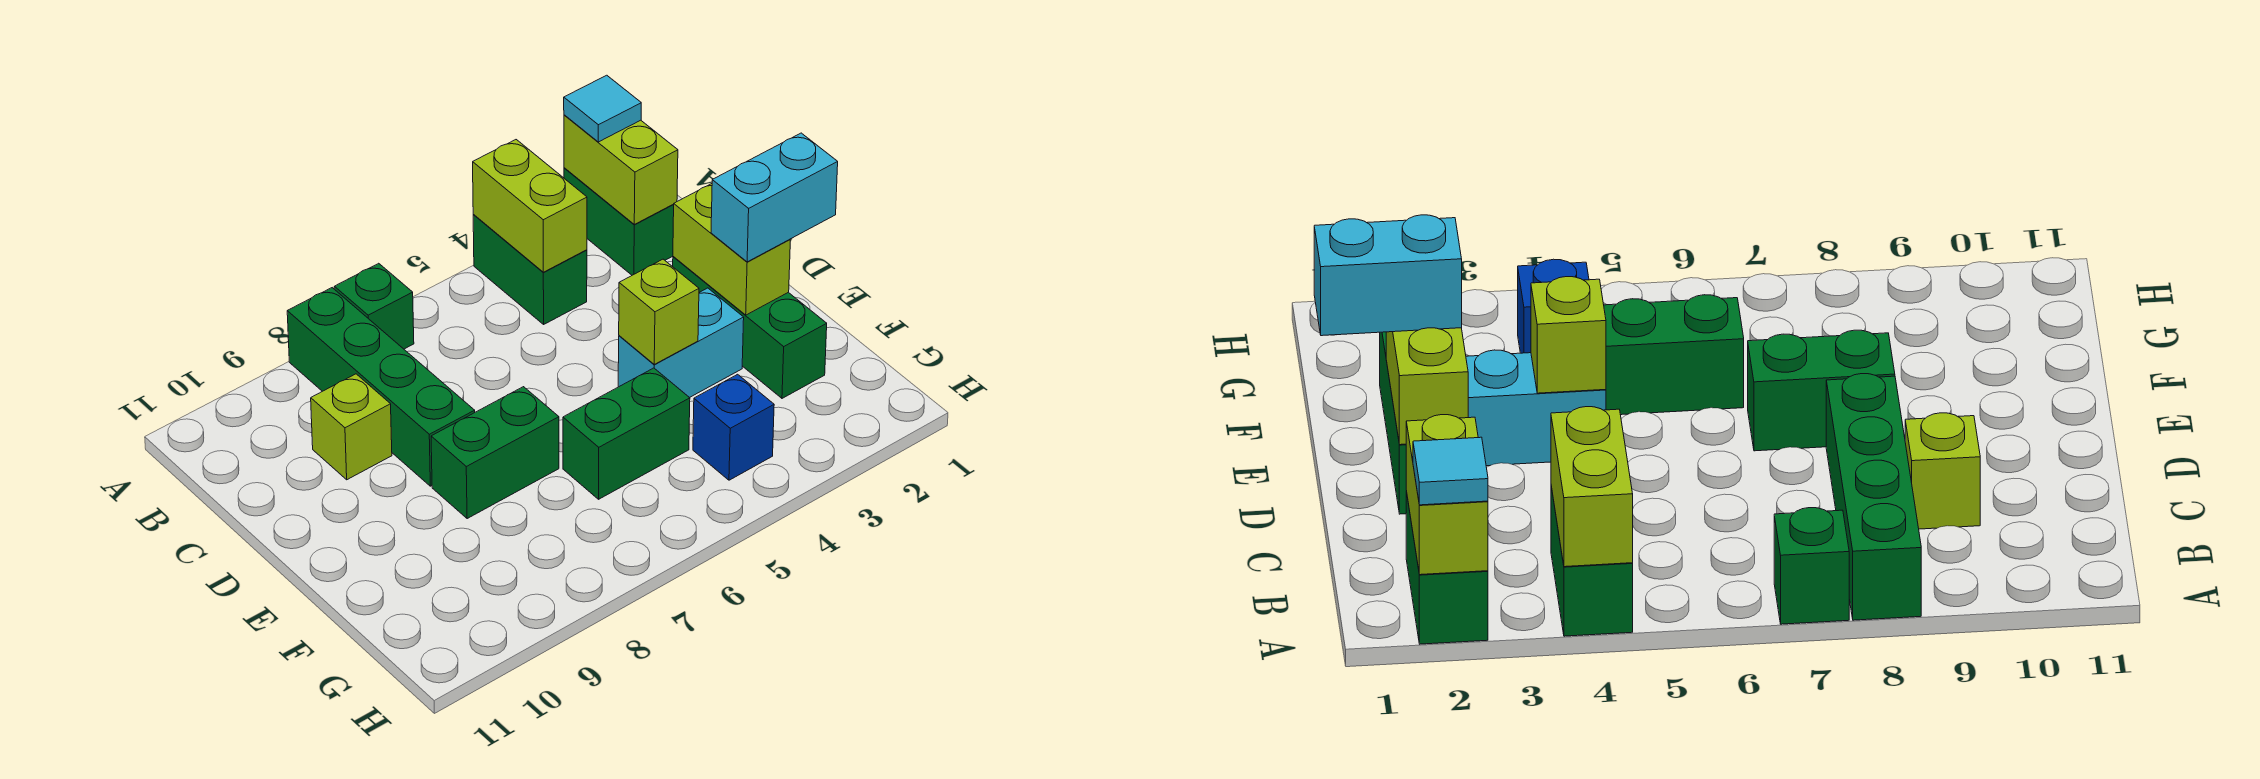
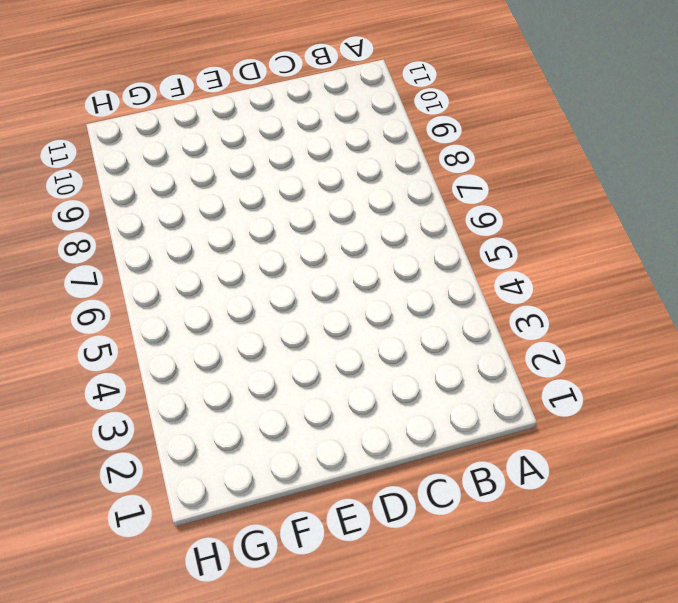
none -> green brick A2:B2 level 1
none -> green brick A4:B4 level 1
none -> green brick A7 level 1

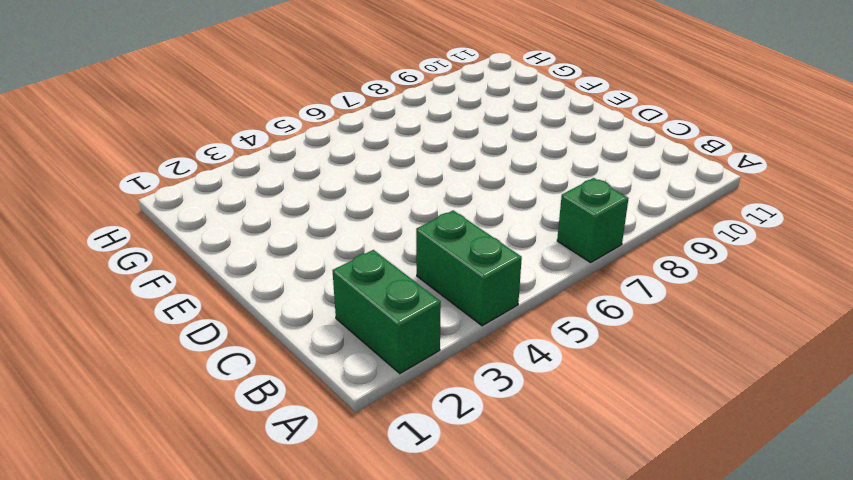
none -> green brick A8:D8 level 1
none -> lime brick C9 level 1
none -> green brick D2:F2 level 1

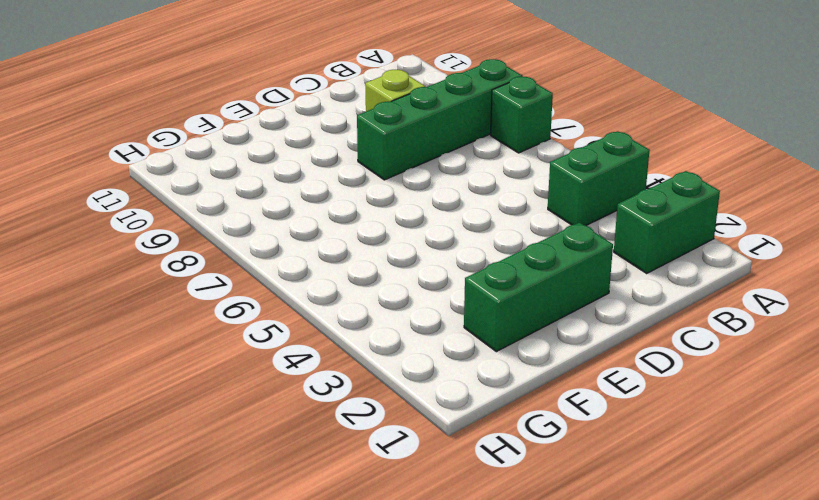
none -> cyan brick E3:E4 level 1
none -> green brick E7:E8 level 1
none -> green brick F5:F6 level 1

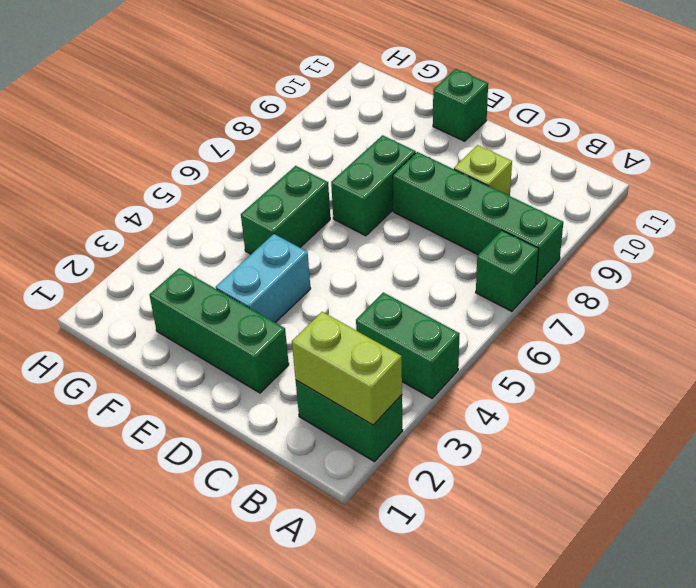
green brick E11 level 1 -> none
none -> blue brick G4 level 1
none -> lime brick A4:B4 level 2
none -> lime brick D2:E2 level 2

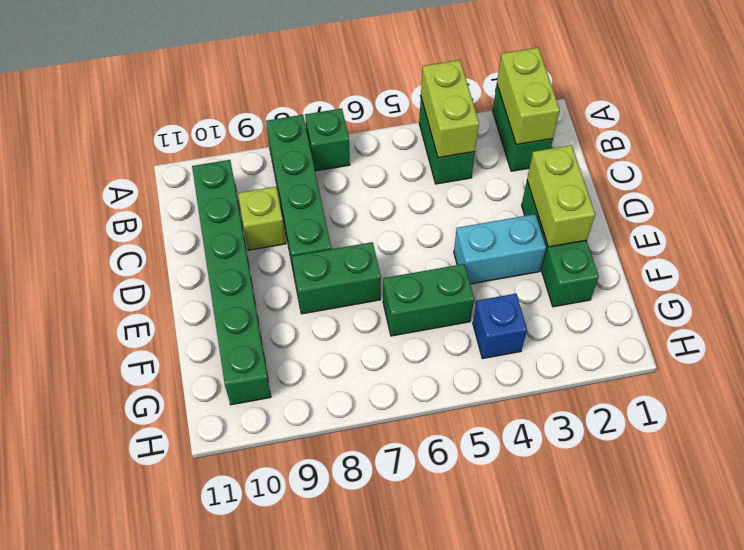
green brick B10:G10 level 1 -> none
none -> lime brick E4 level 2
none -> cyan tile A2 level 3
none -> cyan brick E1:E2 level 3

